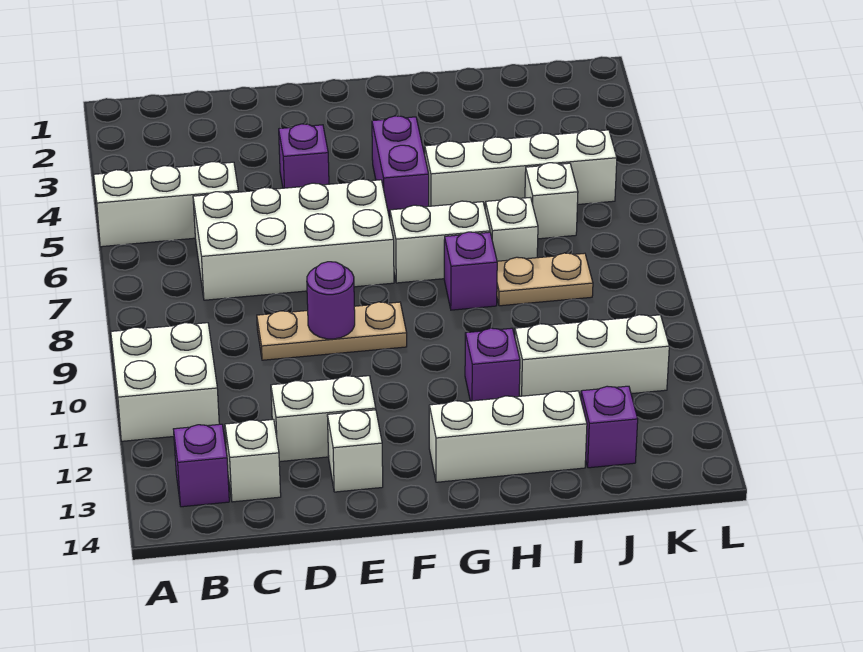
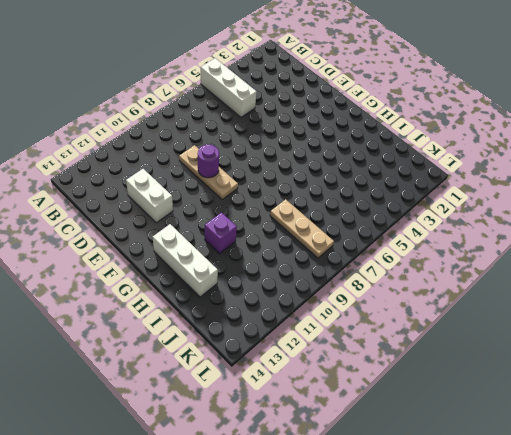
tan plate I8:K8 level 1 -> tan plate I8:J8 level 1
none -> white brick A10:B11 level 1
none -> purple brick B13 level 1
none -> white brick C6:F7 level 1

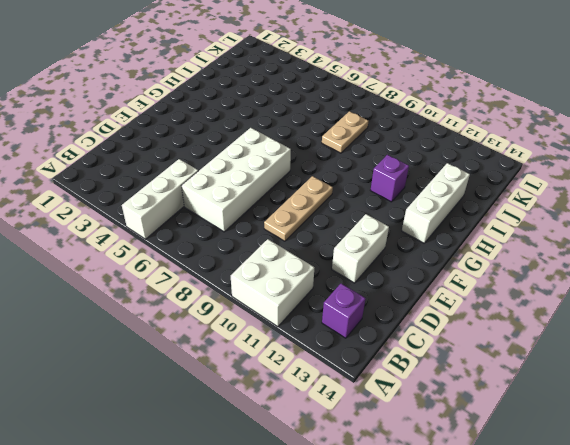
none -> white brick C13 level 1
none -> purple brick E4 level 1
none -> white brick E13 level 1

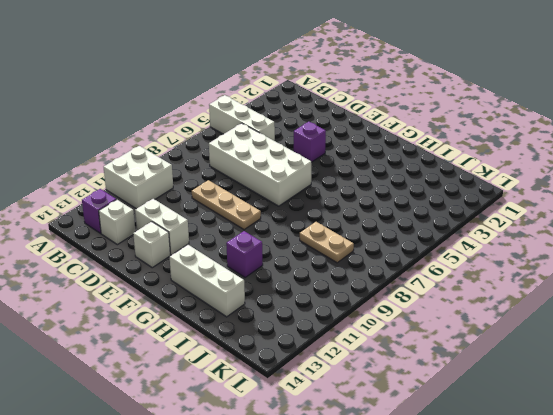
none -> purple brick G4:G5 level 1
none -> white brick G7:H7 level 1
none -> white brick H5:K5 level 1

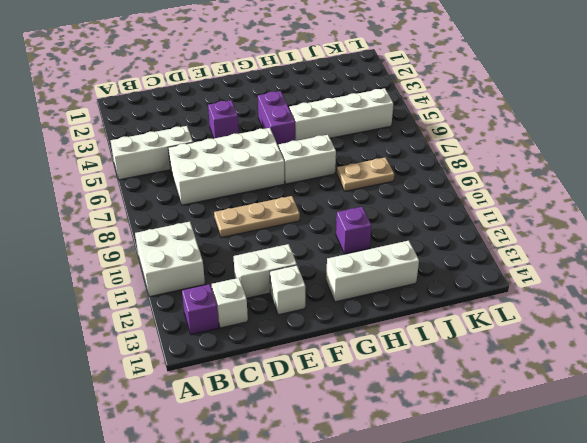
none -> purple brick H8 level 1
none -> white brick I7 level 1
none -> white brick I11:K11 level 1

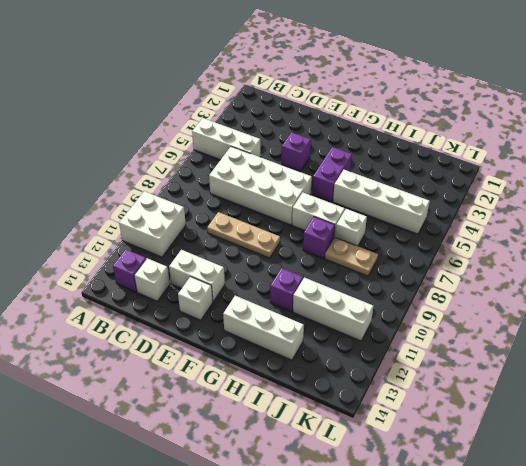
none -> white brick J6 level 1
none -> purple brick J13 level 1
none -> purple round brick E9 level 2

